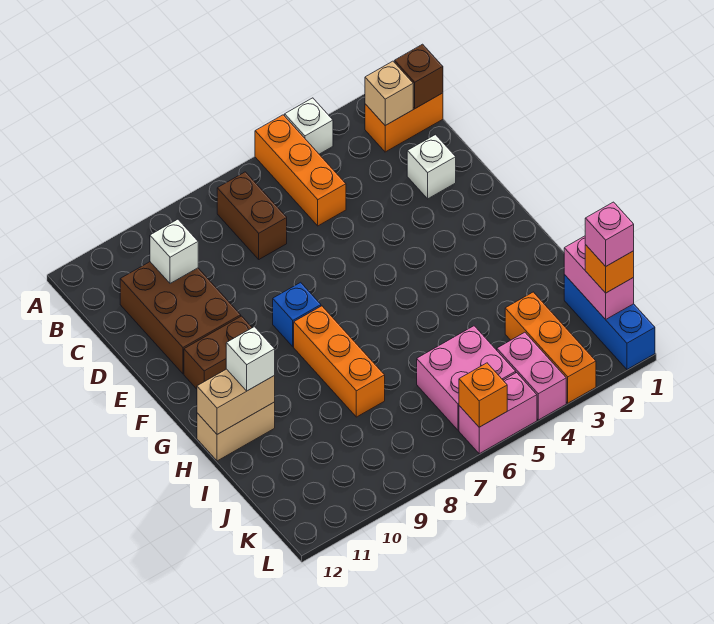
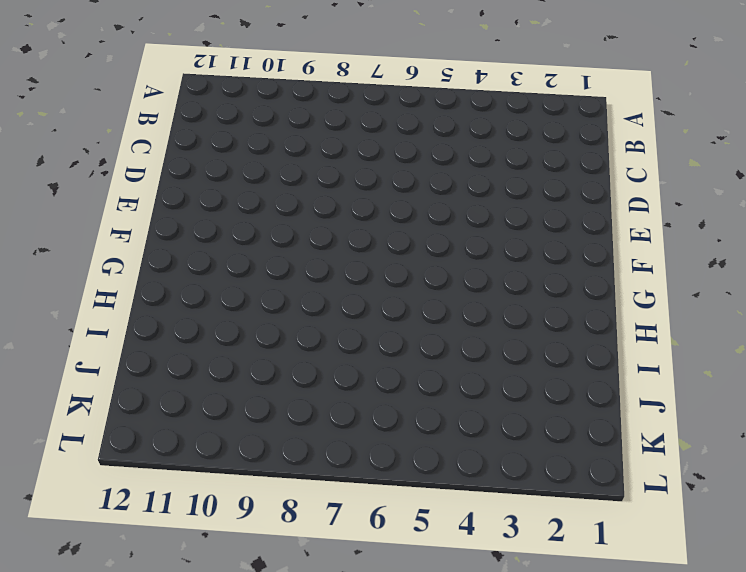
none -> white brick A4 level 1
none -> orange brick A5:C5 level 1
none -> orange brick B1:B2 level 1

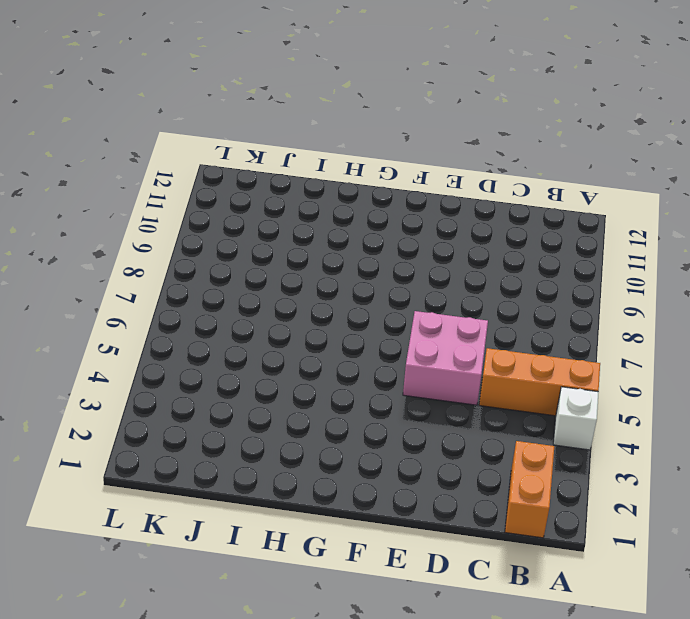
pink brick D5:E6 level 1 -> pink brick J5:K6 level 1
none -> brown brick B7:C7 level 1
none -> brown brick C10:E11 level 1
none -> white brick D2 level 1

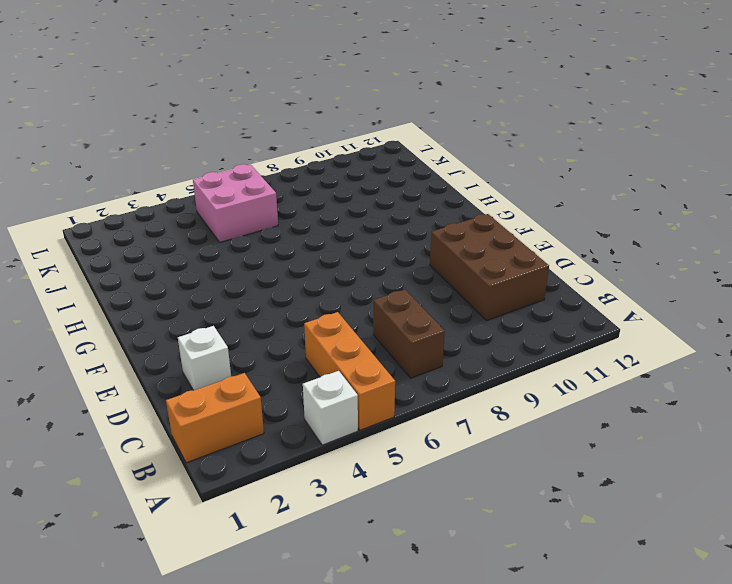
none -> blue brick F8 level 1
none -> brown brick F10:F11 level 1
none -> orange brick G8:I8 level 1

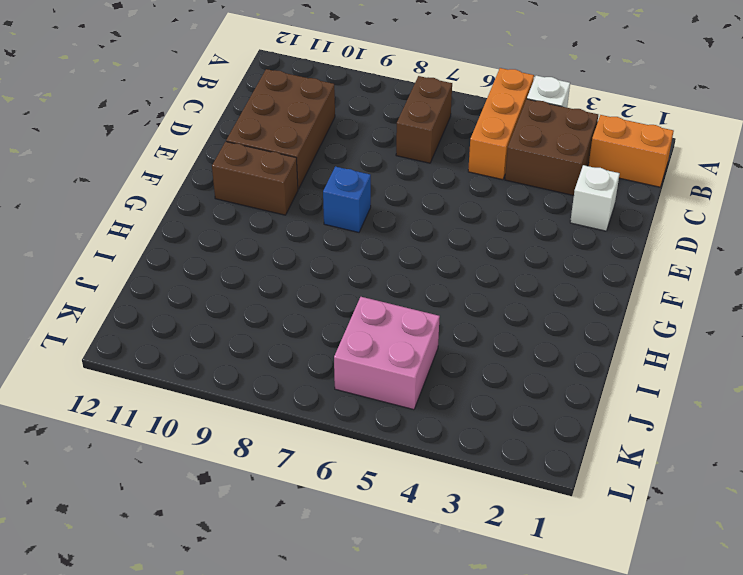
brown brick B3:C4 level 1 -> none
none -> orange brick G8:I8 level 1
none -> tan brick H11:H12 level 1
none -> blue brick J1:L1 level 1

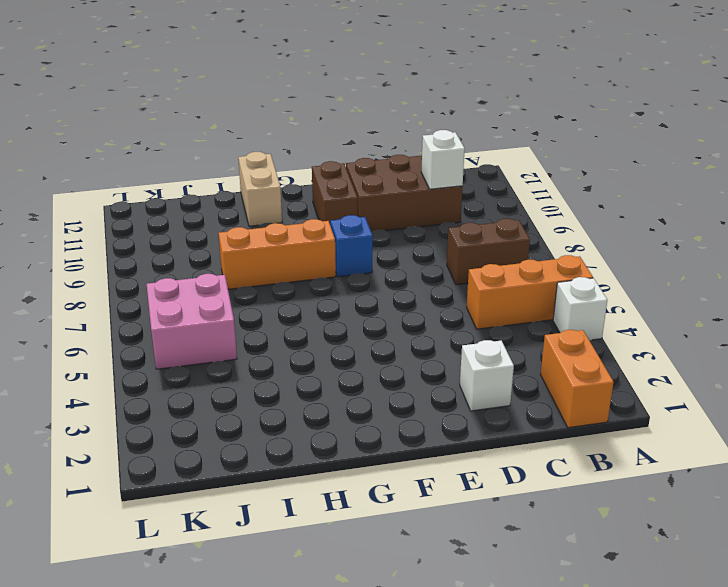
none -> blue brick J1:L1 level 1
none -> orange brick J3:L3 level 1
none -> pink brick K4:L4 level 1

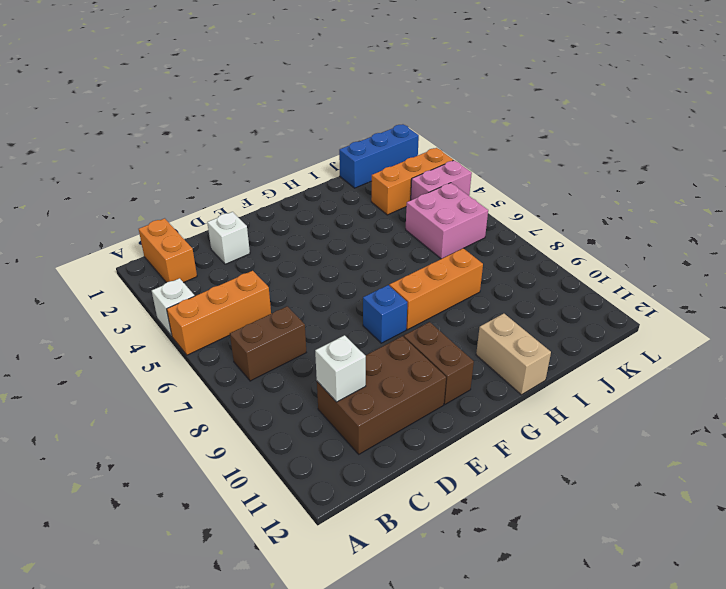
none -> pink brick L5:L6 level 1
none -> brown brick B1 level 2
none -> tan brick B2 level 2

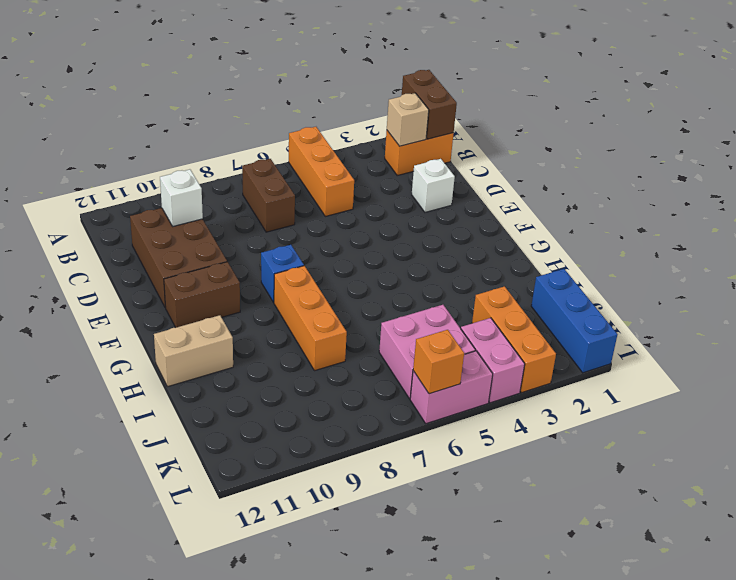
brown brick A1:B1 level 2 -> brown brick B1 level 2
none -> white brick A4 level 1
none -> tan brick H11:H12 level 2
none -> pink brick J1:K1 level 2

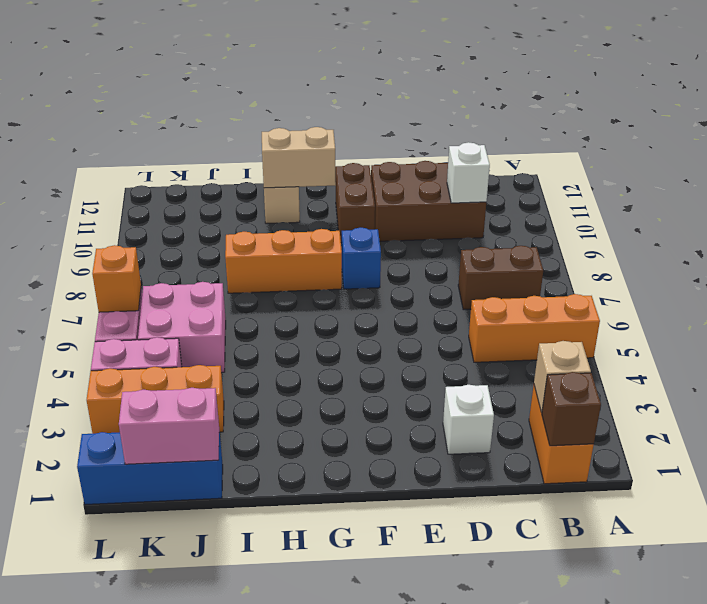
tan brick G11:H11 level 2 -> tan brick H11:H12 level 2
none -> white brick A4 level 1
none -> white brick H11 level 3
none -> orange brick K1 level 3

